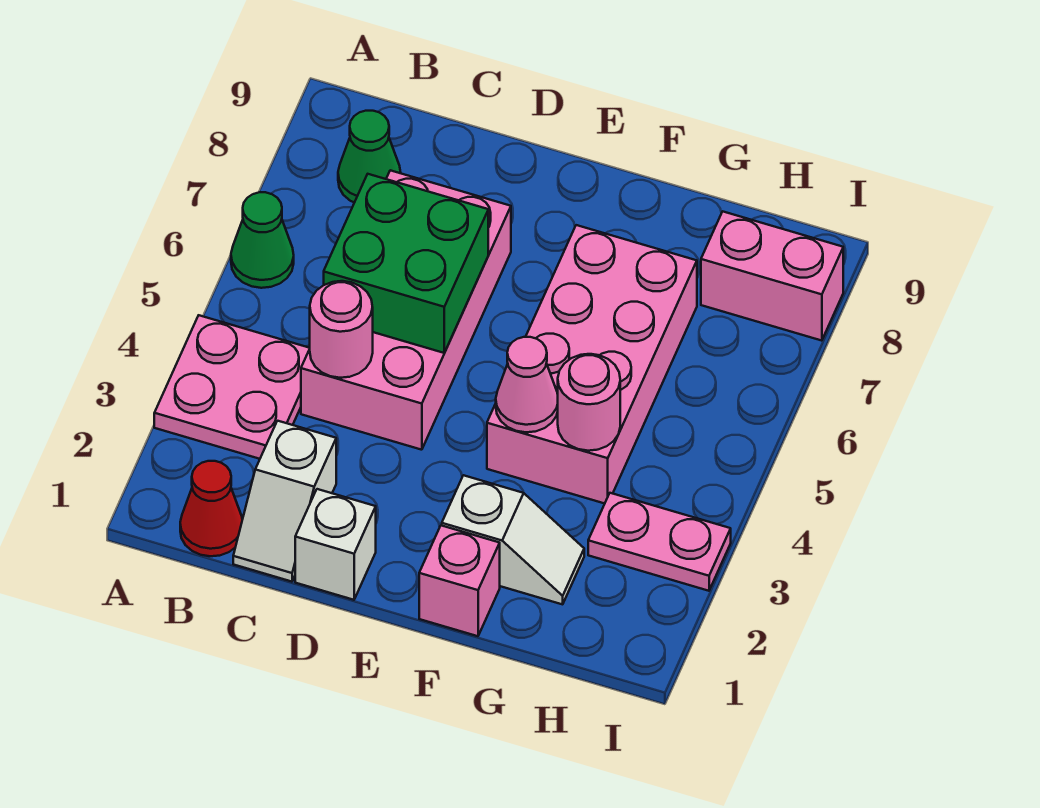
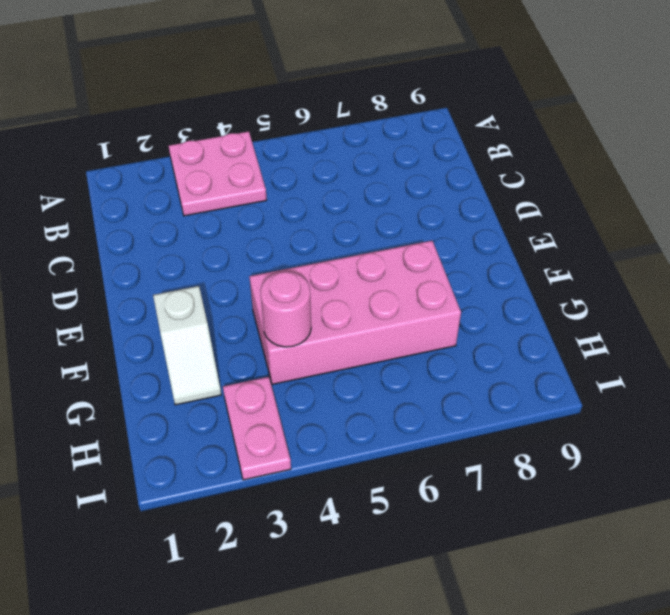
none -> green cone A6 level 1
none -> red cone B1 level 1
none -> green cone B8 level 1

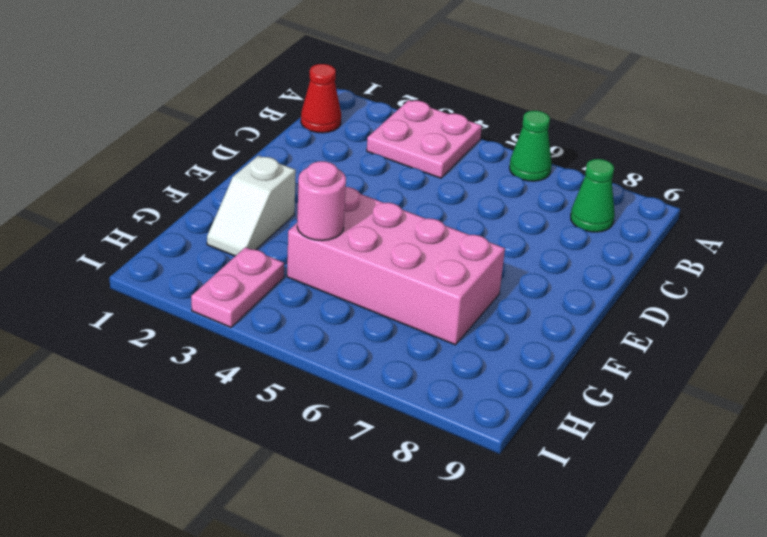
none -> white slope C1:C2 level 1 top 2
none -> pink brick C4:D7 level 1
none -> white brick D1 level 1

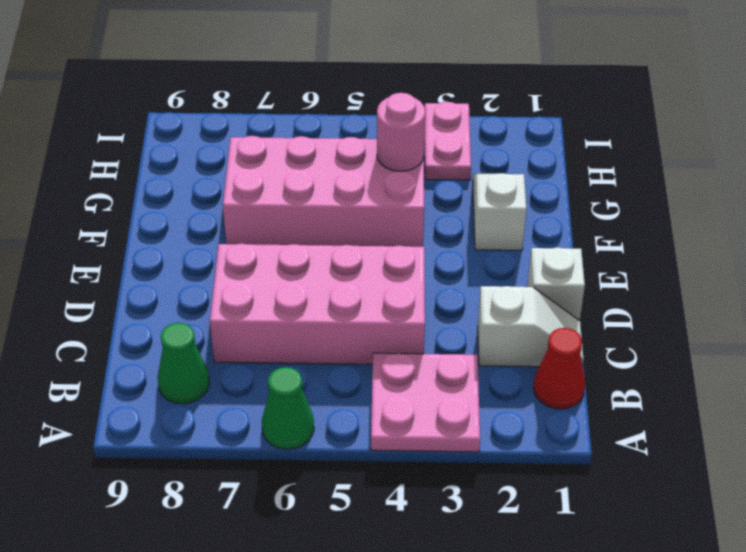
none -> pink brick F1 level 1
none -> pink brick H8:I8 level 1
none -> pink round brick C4 level 2

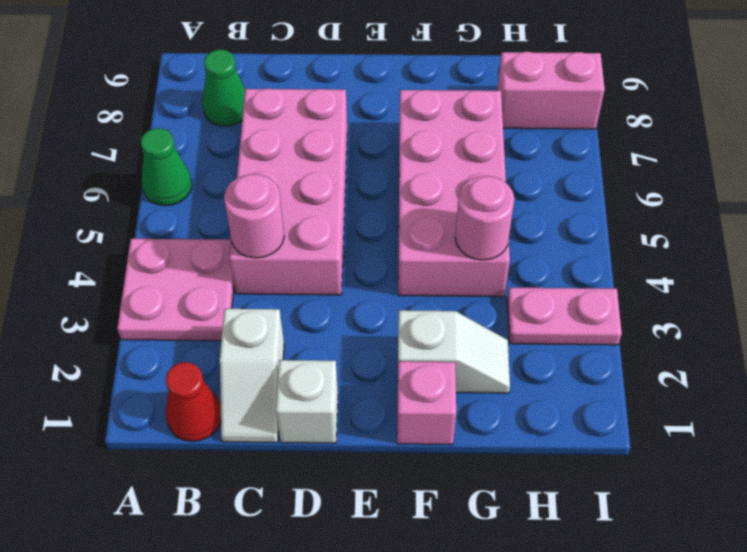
none -> green brick C5:D6 level 2
none -> pink cone F4 level 2

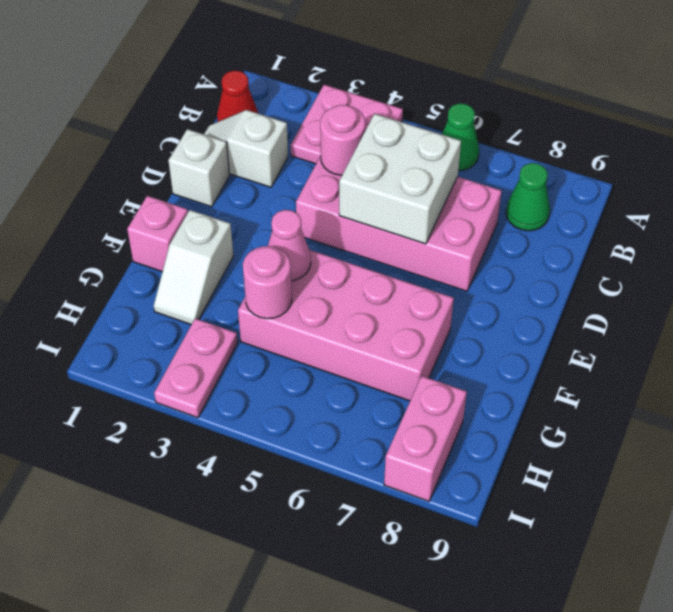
white brick C5:D6 level 2 -> green brick C5:D6 level 2

